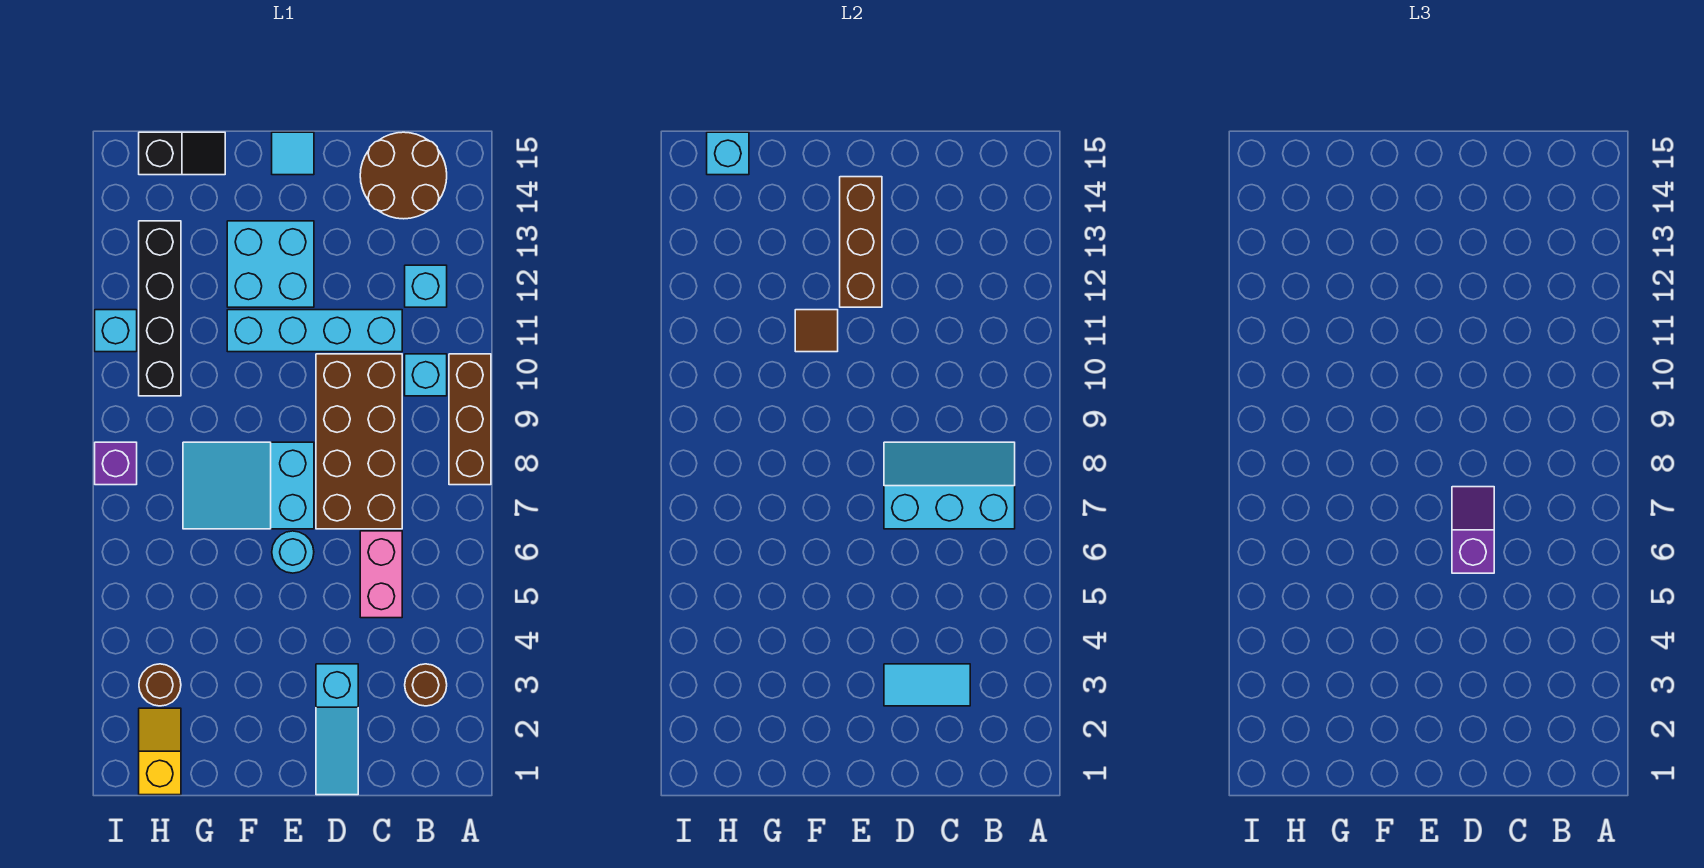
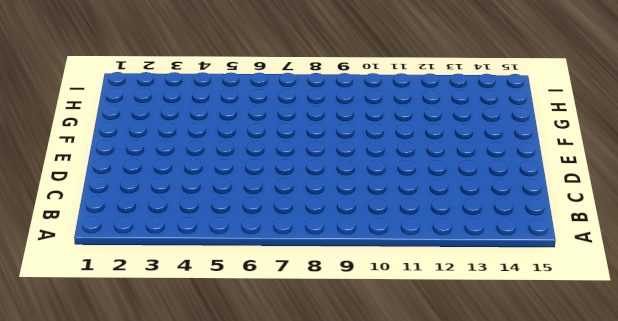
none -> brown brick A8:A10 level 1
none -> brown round brick B3 level 1
none -> cyan brick B10 level 1

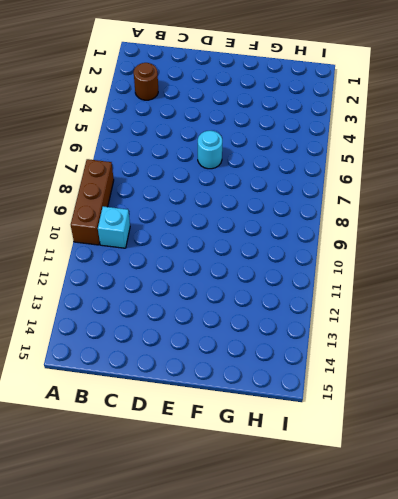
none -> cyan brick B12 level 1
none -> brown round brick B14:C15 level 1
none -> pink brick C5:C6 level 1

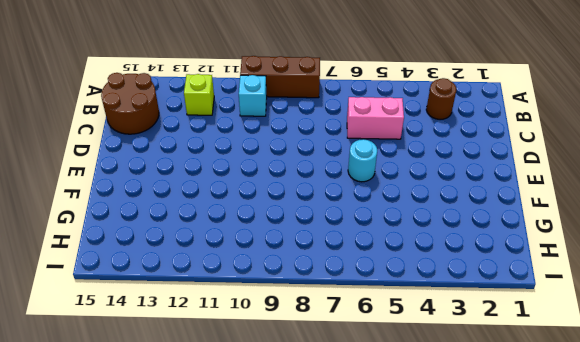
lime brick B12 level 1 -> cyan brick B12 level 1
none -> brown brick C7:D10 level 1
none -> cyan brick C11:F11 level 1
none -> cyan slope D1:D3 level 1 top 3

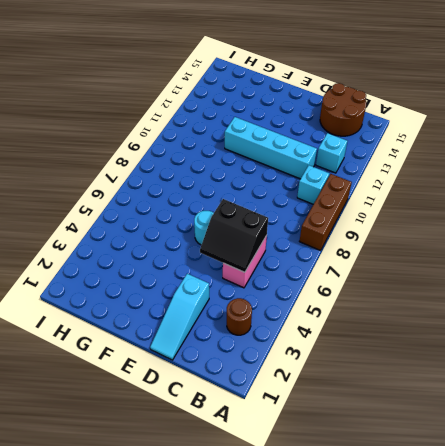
black slope C5:D6 level 2 top 6 -> none
none -> brown brick C7:D10 level 1
none -> cyan slope E7:G8 level 1 top E
none -> cyan brick E12:F13 level 1

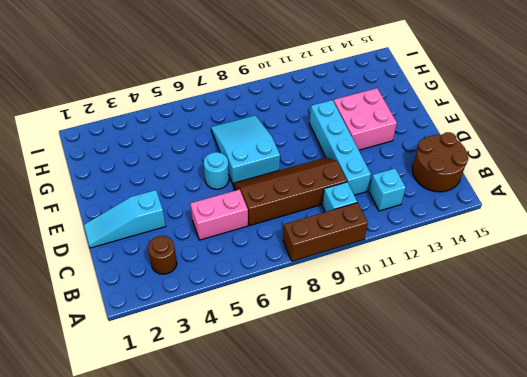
brown slope C7:D10 level 1 top C -> brown brick C7:D10 level 1
pink brick E12:F13 level 1 -> cyan brick E12:F13 level 1
none -> cyan tile E15 level 1
none -> black slope G15:H15 level 1 top H
none -> yellow slope H1:H2 level 1 top 1

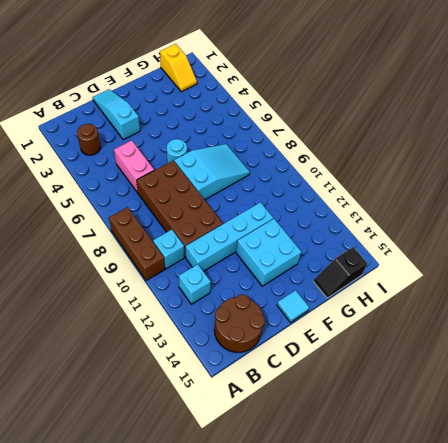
none -> brown round brick H3 level 1
none -> black brick H10:H13 level 1
none -> purple brick I8 level 1

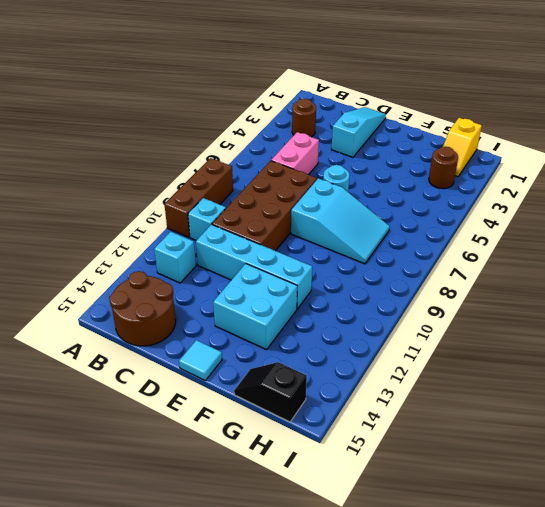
none -> black brick H10:H13 level 1
none -> purple brick I8 level 1
none -> cyan brick I11 level 1

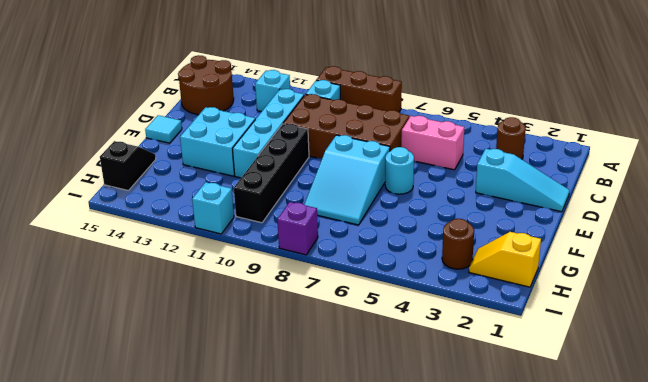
black brick E10:H10 level 1 -> black brick H10:H13 level 1
none -> cyan slope B7:D8 level 2 top 7
none -> cyan tile C3:D3 level 2
none -> brown brick E12:E14 level 2

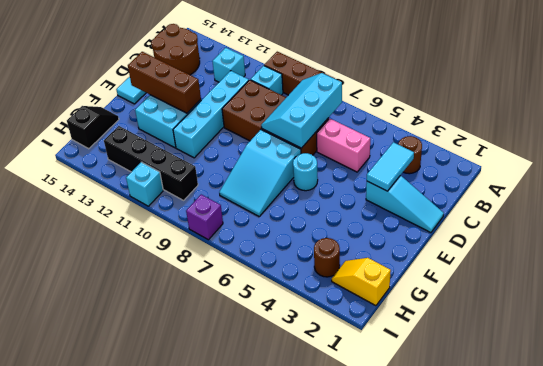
none -> brown tile F11 level 2
none -> cyan brick H15 level 2
none -> purple slope D6:D7 level 3 top 6

